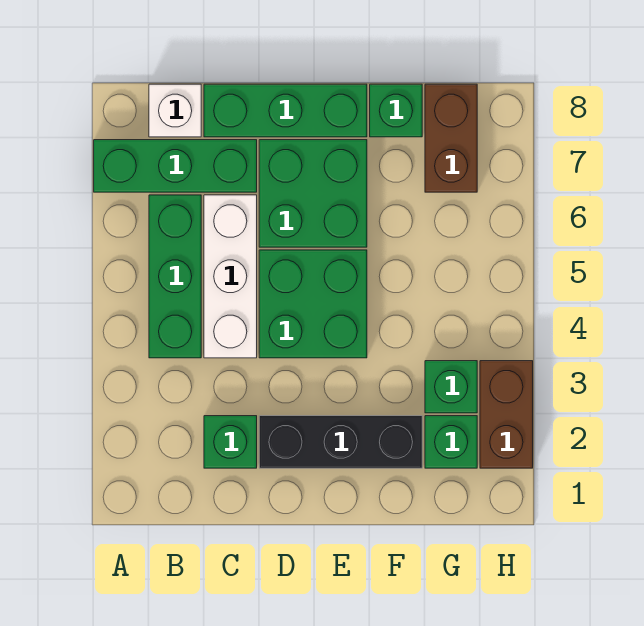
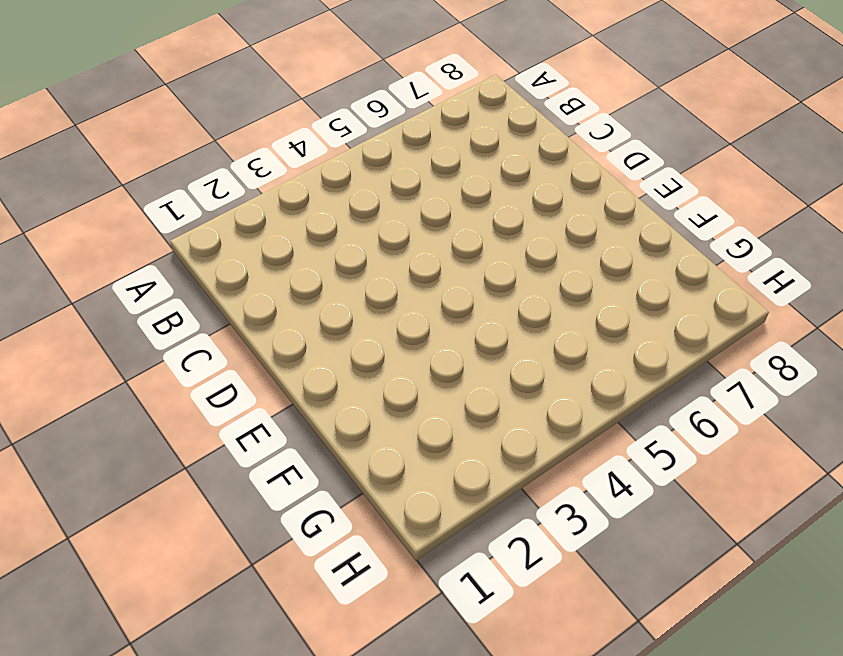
none -> green brick A7:C7 level 1
none -> green brick B4:B6 level 1
none -> white brick B8 level 1

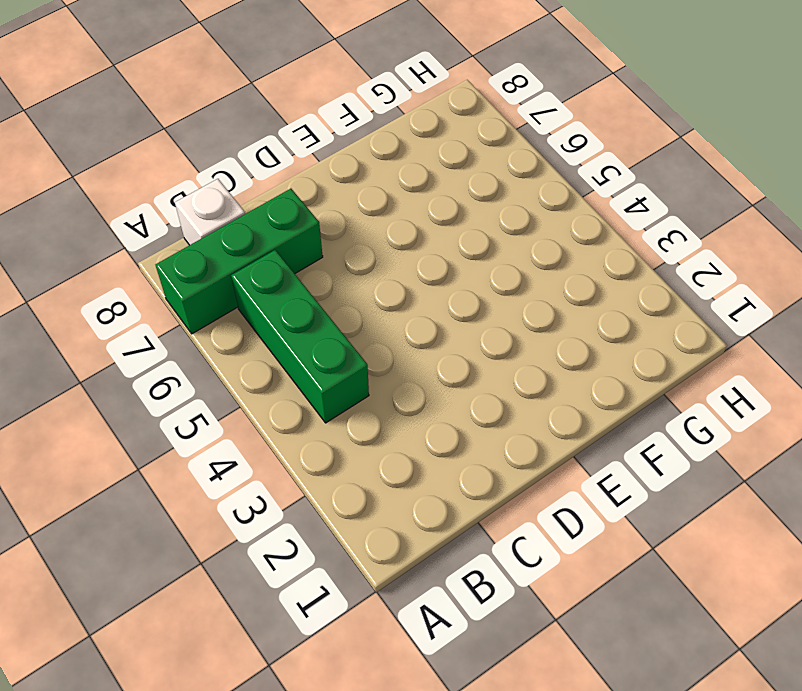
none -> green brick C2 level 1
none -> white brick C4:C6 level 1
none -> green brick C8:E8 level 1

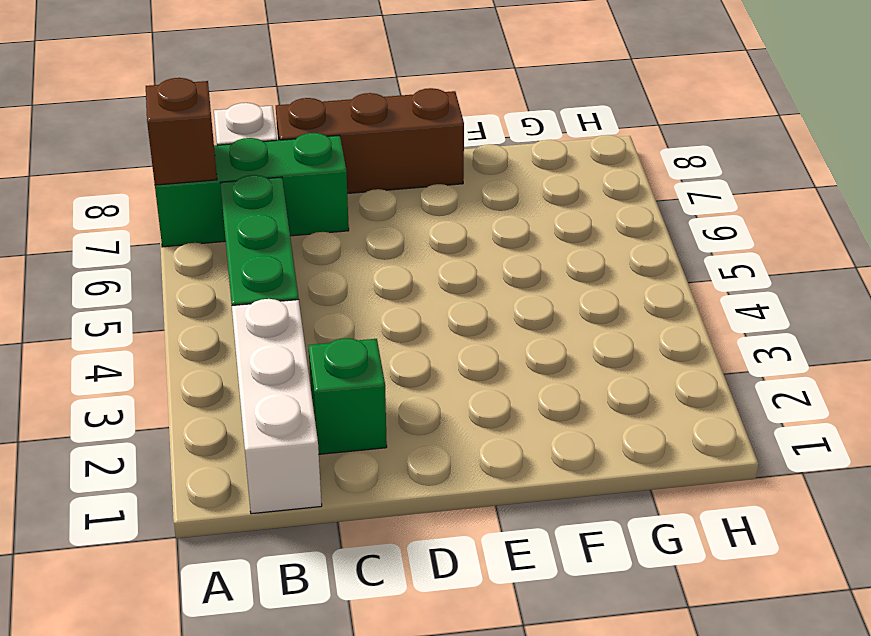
brown brick A7 level 2 -> none
white brick B1:B3 level 1 -> white brick C4:C6 level 1
brown brick C8:E8 level 1 -> green brick C8:E8 level 1
none -> black brick D2:F2 level 1
none -> green brick D4:E5 level 1
none -> green brick D6:E7 level 1

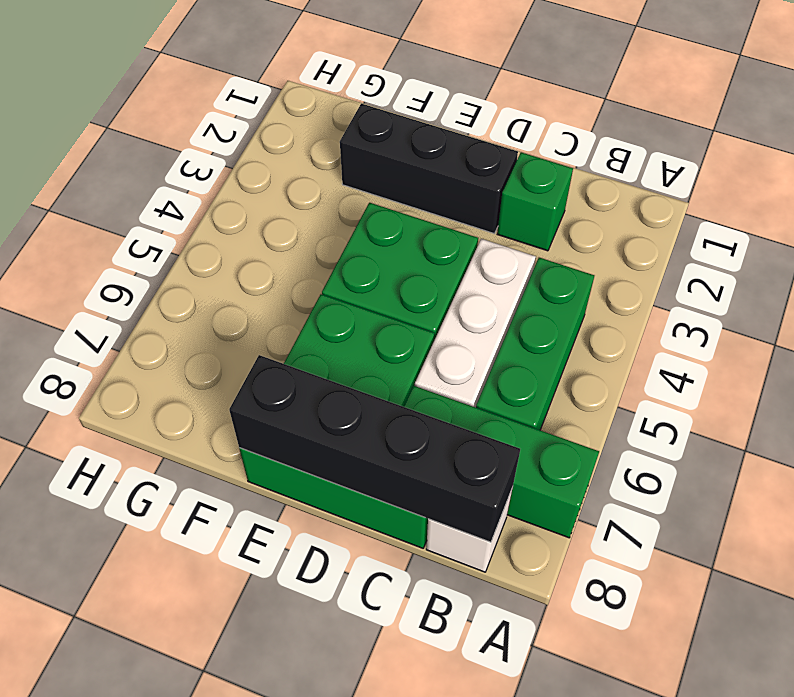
black brick B8:E8 level 2 -> none
none -> green brick F8 level 1
none -> green brick G2 level 1
none -> green brick G3 level 1

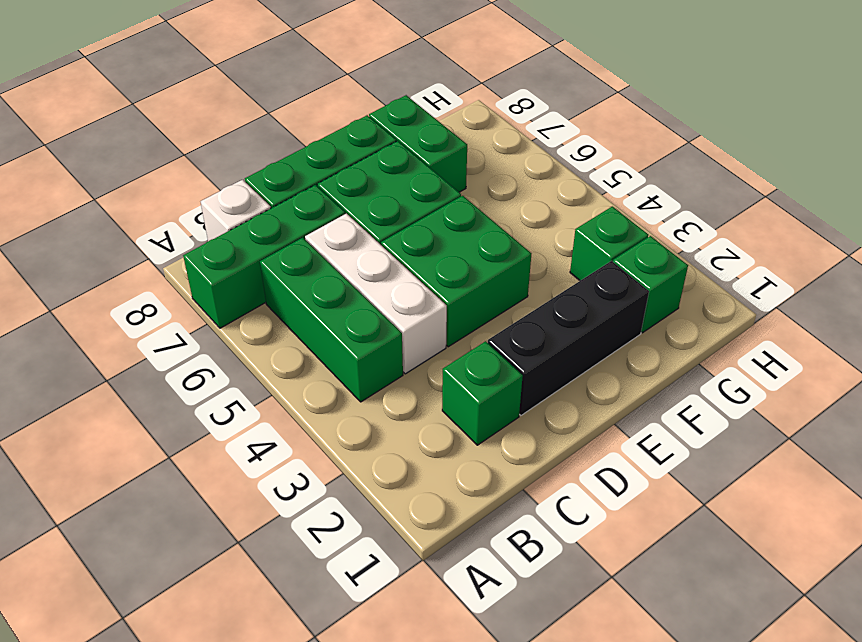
green brick F7:F8 level 1 -> green brick F8 level 1
none -> brown brick G7:G8 level 1
none -> brown brick H2:H3 level 1

